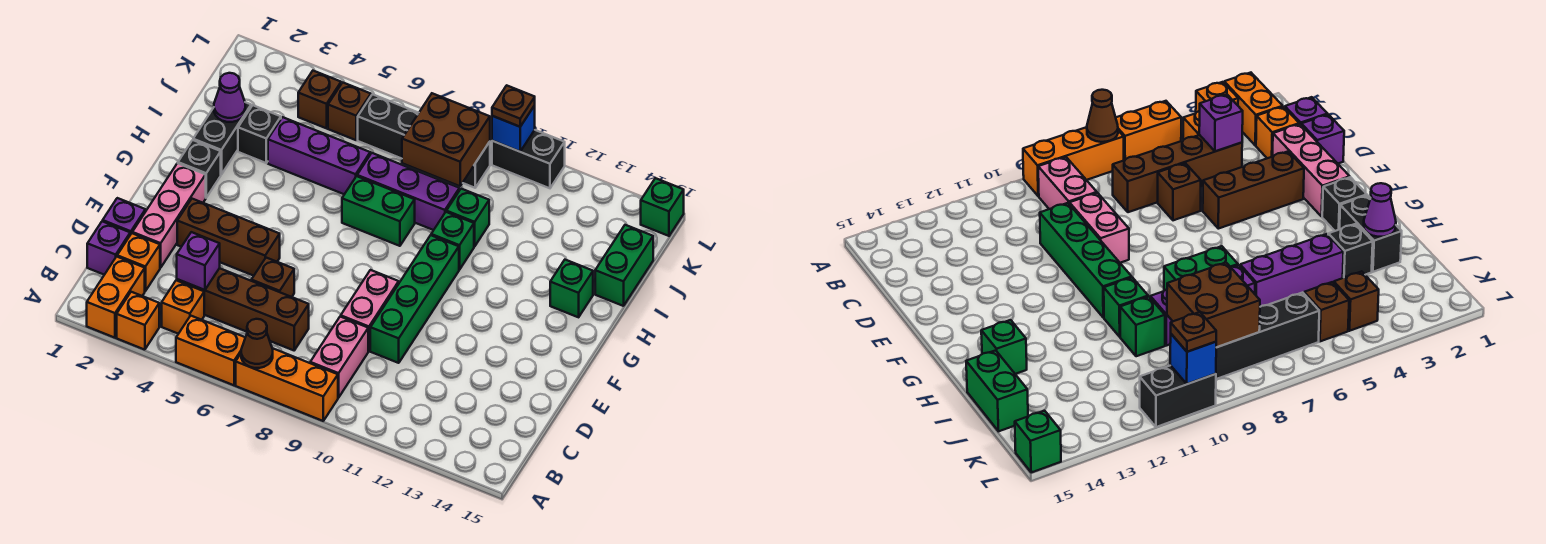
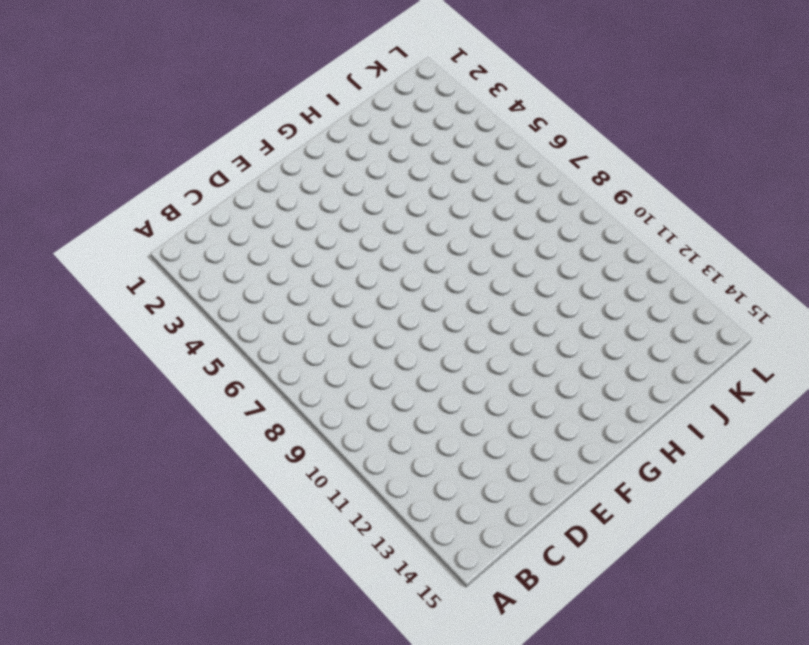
none -> orange brick A2:B2 level 1
none -> orange brick A3 level 1
none -> orange brick A5:A6 level 1
none -> orange brick A7:A9 level 1

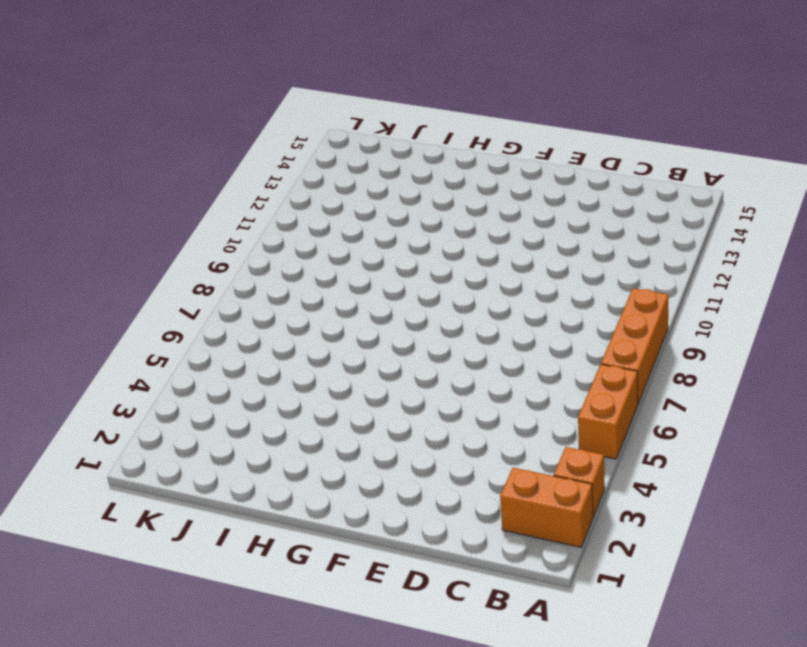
none -> orange brick B4 level 1
none -> pink brick B9:C9 level 1
none -> purple brick C1 level 1
none -> orange brick C2 level 1

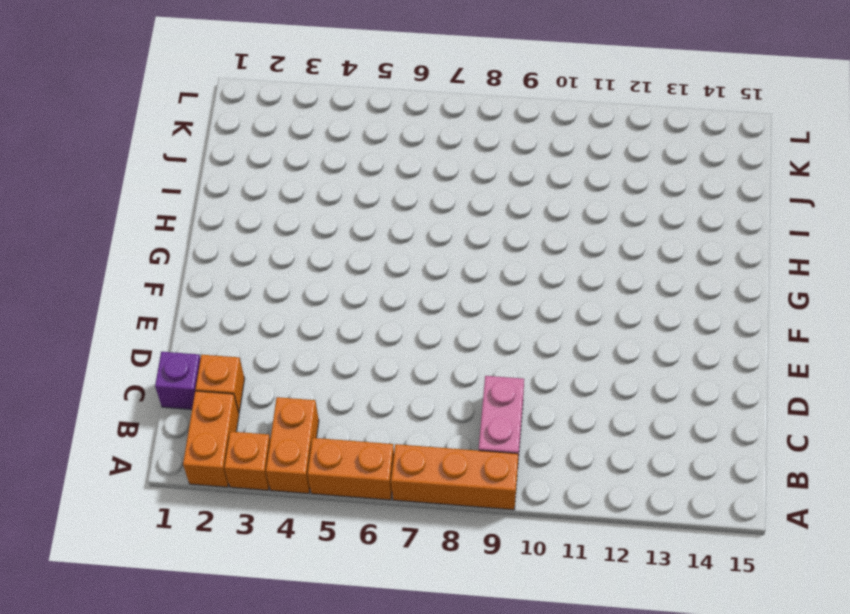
orange brick A4:B4 level 1 -> orange brick B4 level 1
none -> brown brick C4:C7 level 1
none -> purple brick D1 level 1
none -> pink brick D2:F2 level 1
none -> brown brick D6 level 1

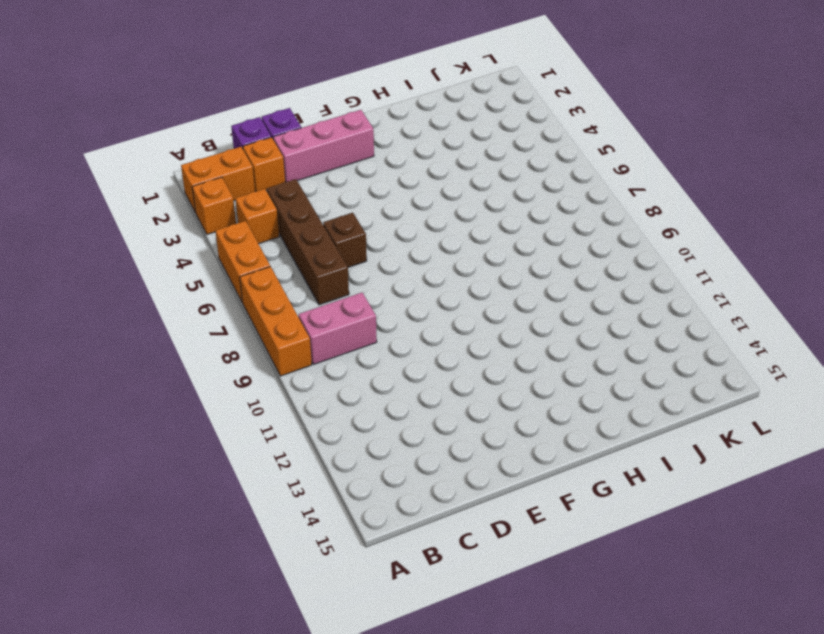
none -> pink brick D9:E9 level 1
none -> green brick D10:G10 level 1
none -> brown brick E3:E5 level 1
none -> black brick G2 level 1

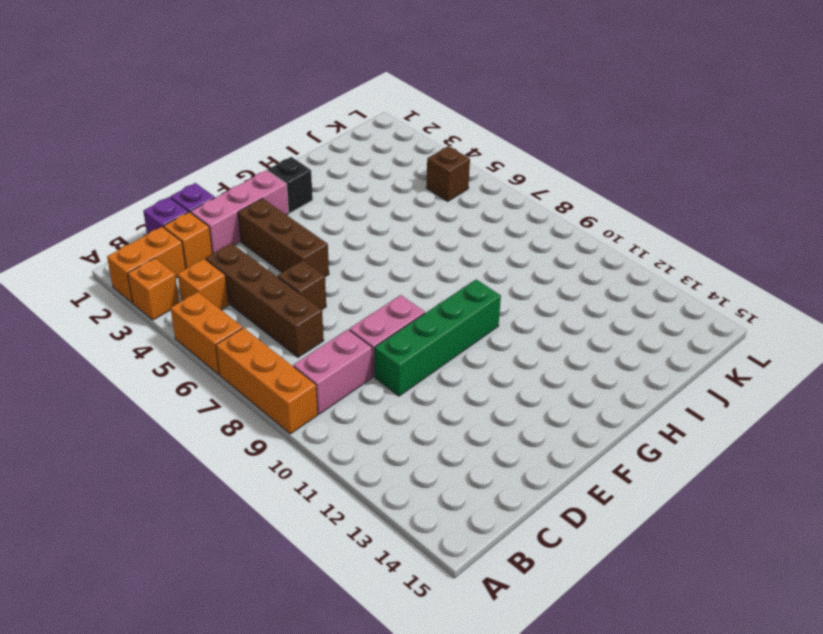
none -> black brick H2:I2 level 1
none -> green brick H7:H8 level 1
none -> green brick H10 level 1
none -> green brick H14 level 1

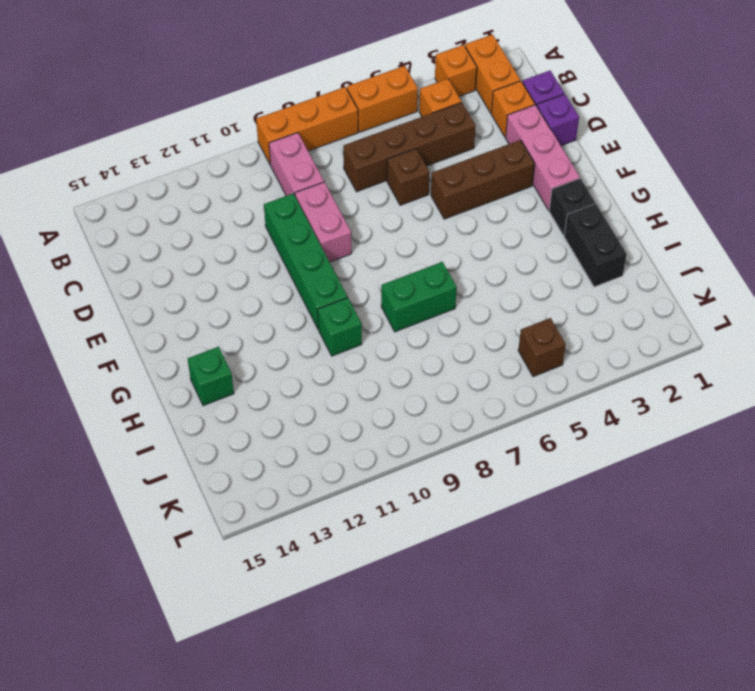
none -> black brick I3 level 1
none -> purple brick I4:I6 level 1
none -> purple brick I7:I9 level 1
none -> green brick I10 level 1

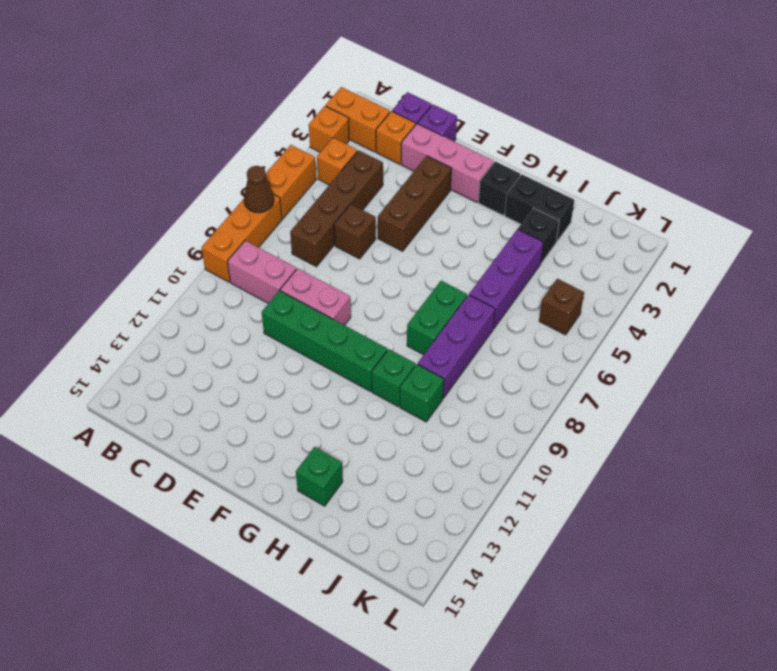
none -> green brick I15:J15 level 1
none -> brown brick K4 level 1
none -> black brick K6:K9 level 1
none -> black brick L10:L11 level 1

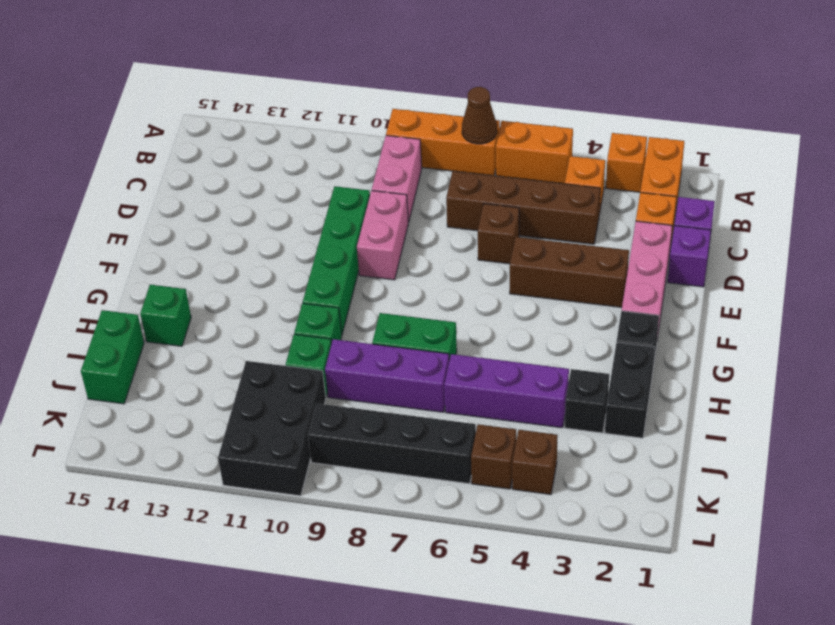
black brick J10:L11 level 1 -> black brick L10:L11 level 1
none -> green brick L15 level 1
none -> purple brick C4 level 2
none -> purple cone I2 level 2
none -> brown brick J8:K9 level 2

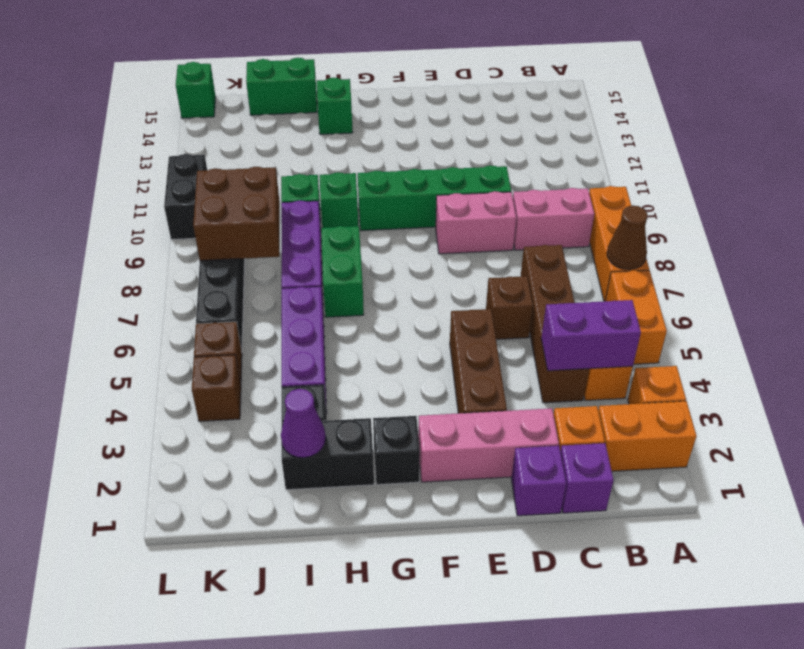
purple brick B4:C4 level 2 -> purple brick C4 level 2
none -> blue brick L10 level 2
none -> brown plate L10 level 3

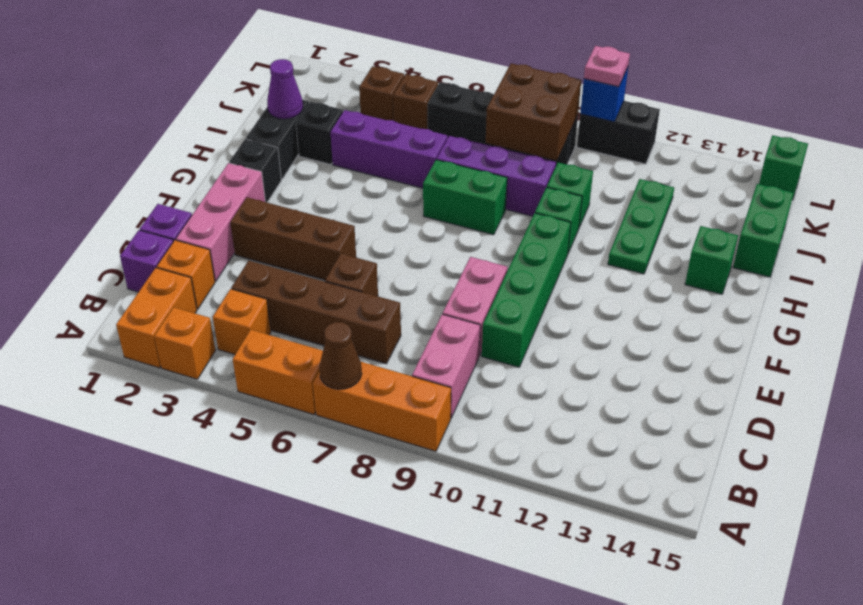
green plate H12:J12 level 1 -> none
pink plate L10 level 3 -> brown plate L10 level 3
none -> purple brick C4 level 2

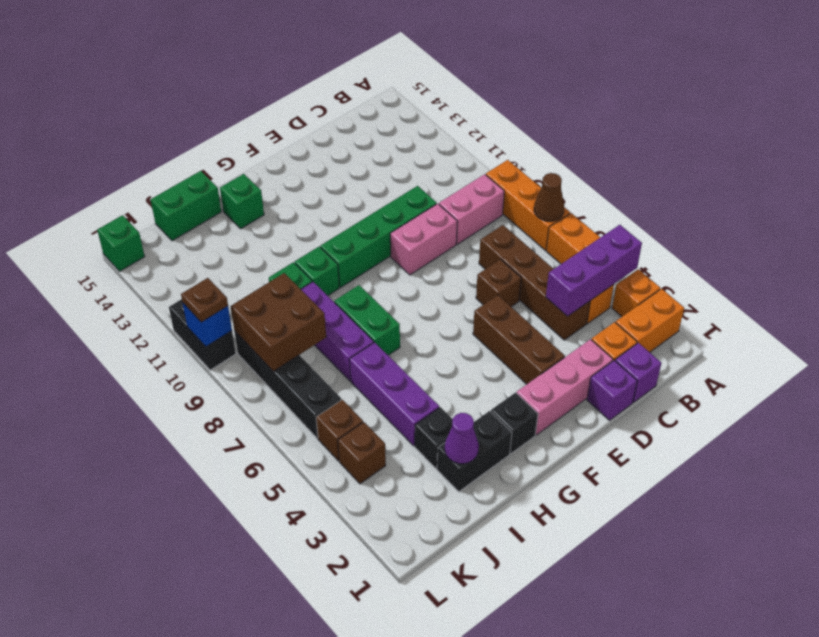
purple brick A4:C4 level 2 -> purple brick C4 level 2

